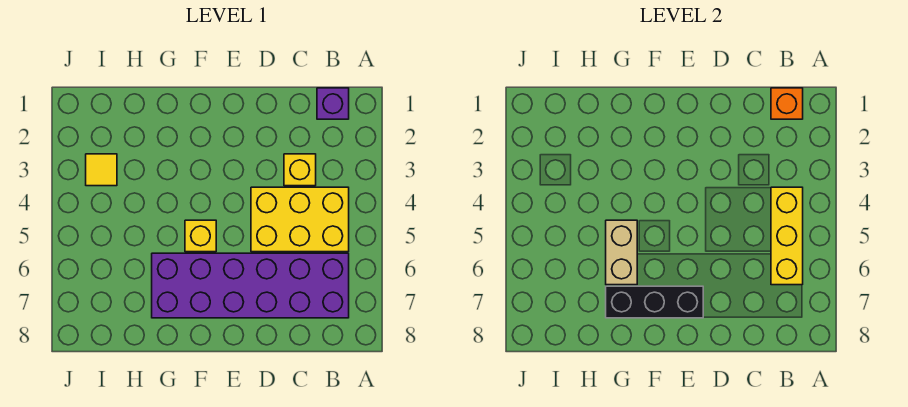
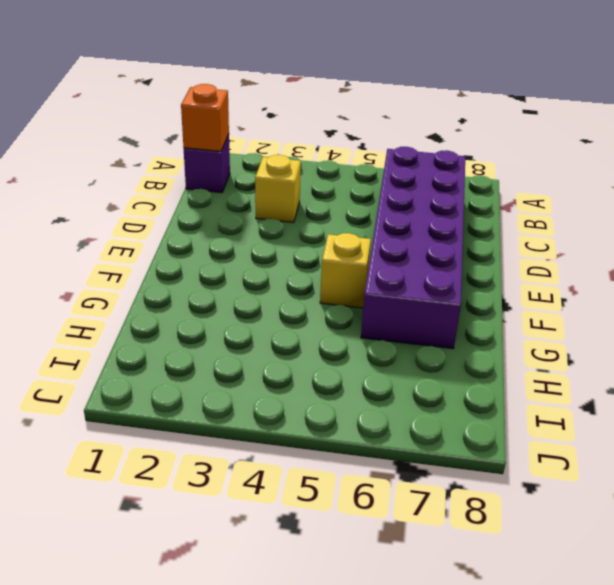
none -> yellow brick B4:D5 level 1
none -> yellow tile I3 level 1

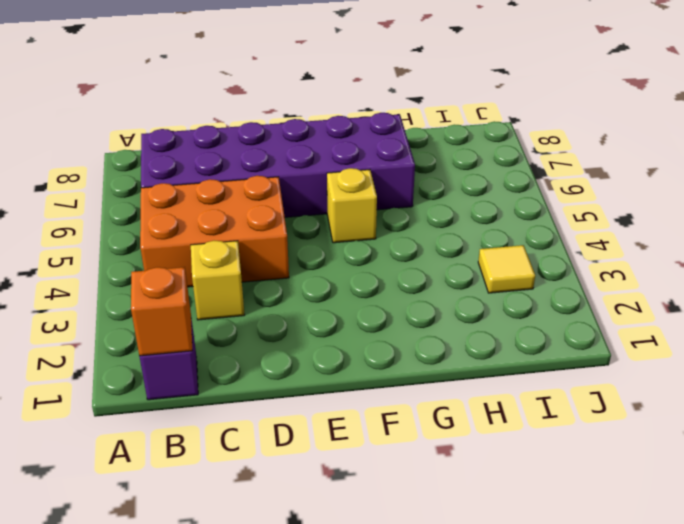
orange brick B4:D5 level 1 -> yellow brick B4:D5 level 1
none -> yellow brick B4:B6 level 2
none -> black brick E7:G7 level 2

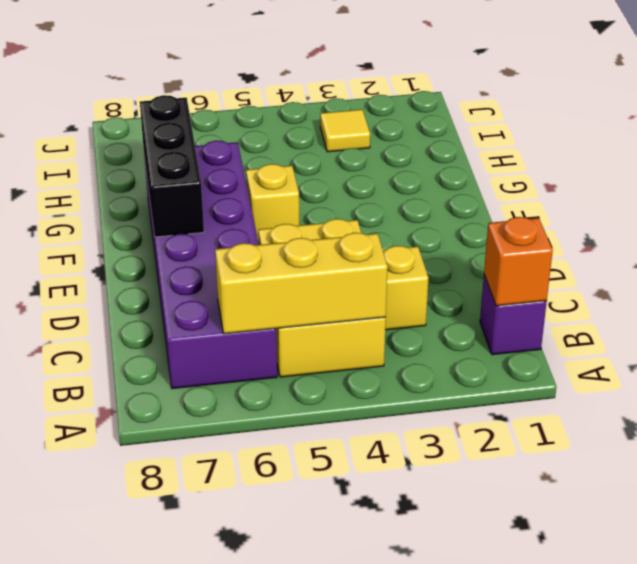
none -> tan brick G5:G6 level 2

